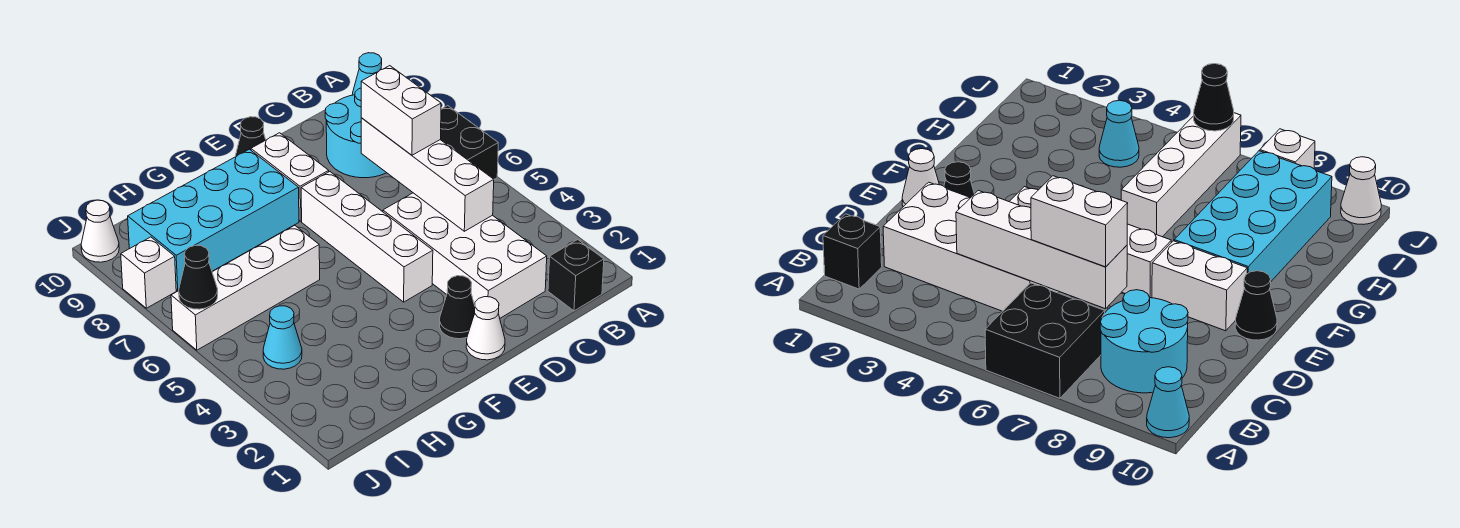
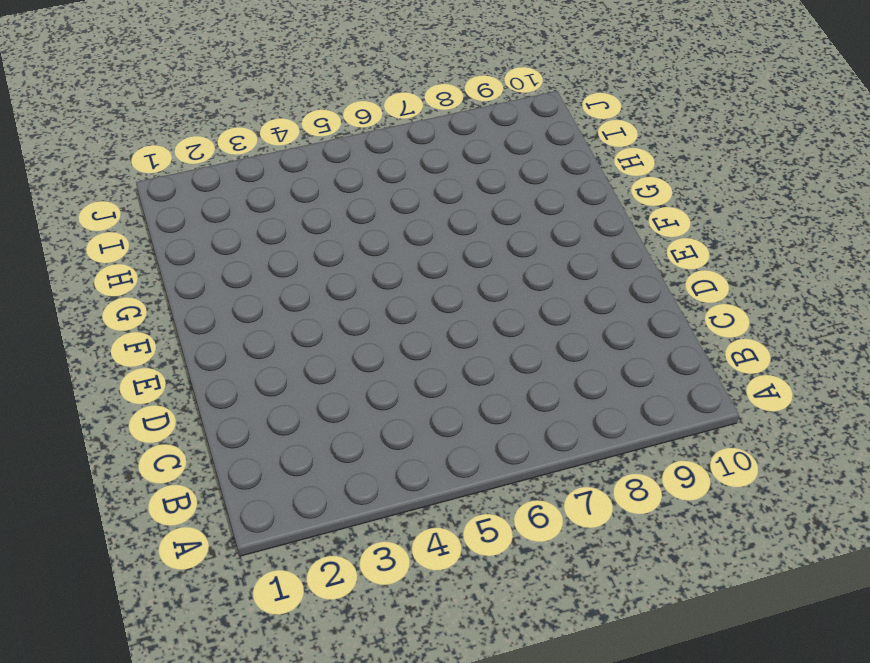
none -> black brick A6:B7 level 1
none -> cyan cone A10 level 1
none -> black brick B1 level 1

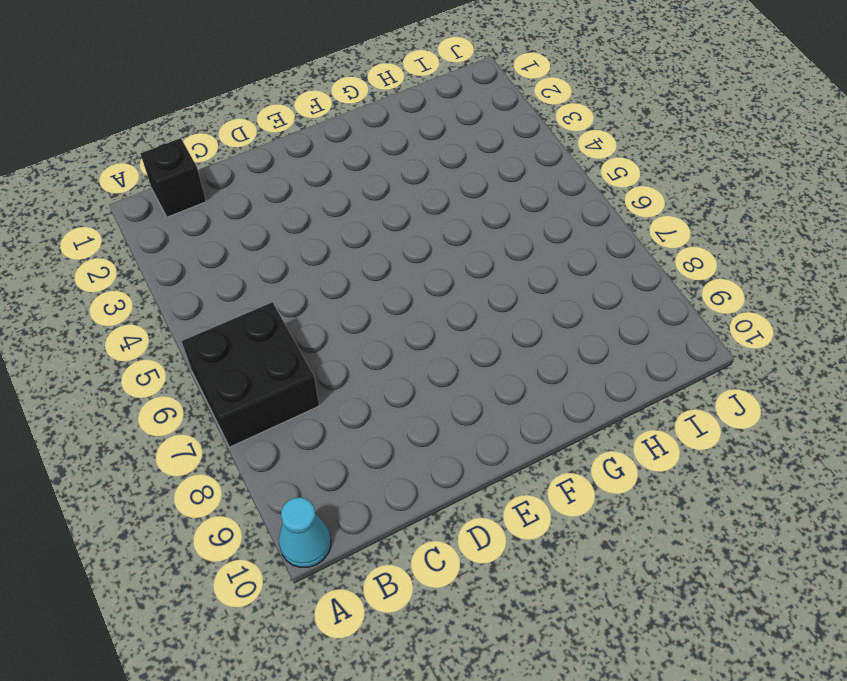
none -> cyan round brick B8:C9 level 1
none -> white brick C2:D5 level 1
none -> white cone E1 level 1

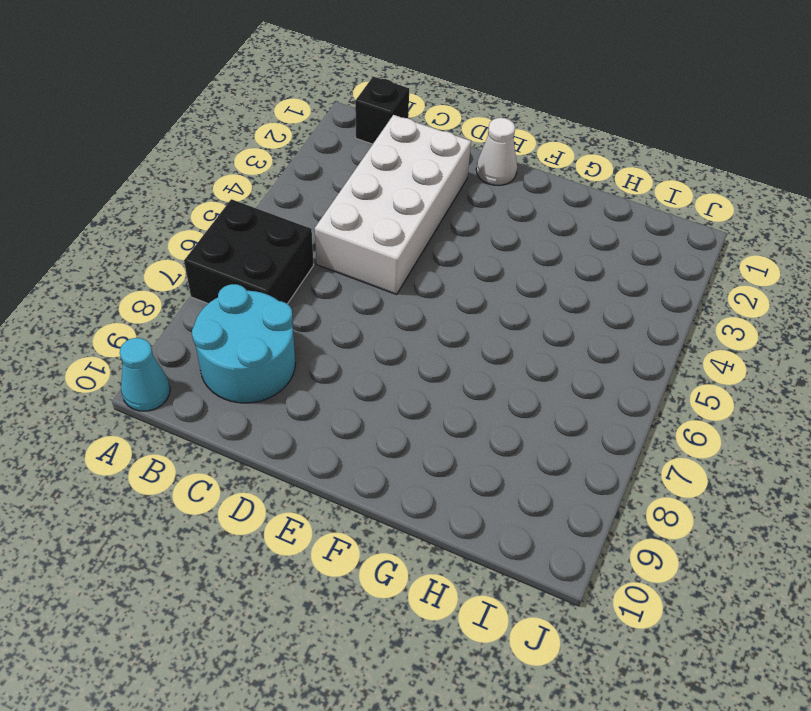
none -> black cone E2 level 1
none -> white brick E4:E7 level 1
none -> white brick E8:E9 level 1

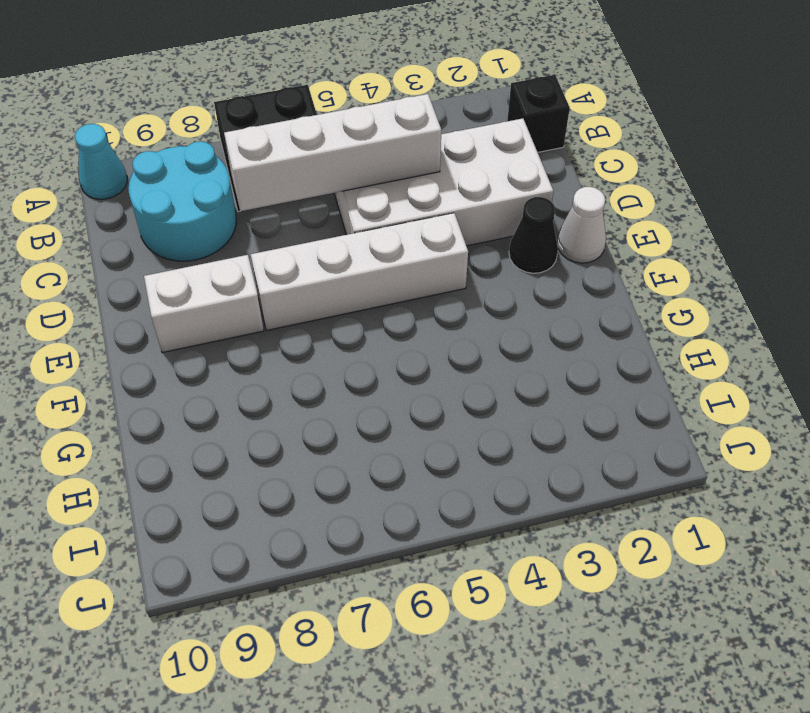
none -> black cone E10 level 1
none -> cyan brick F8:I9 level 1
none -> white brick G6:J6 level 1

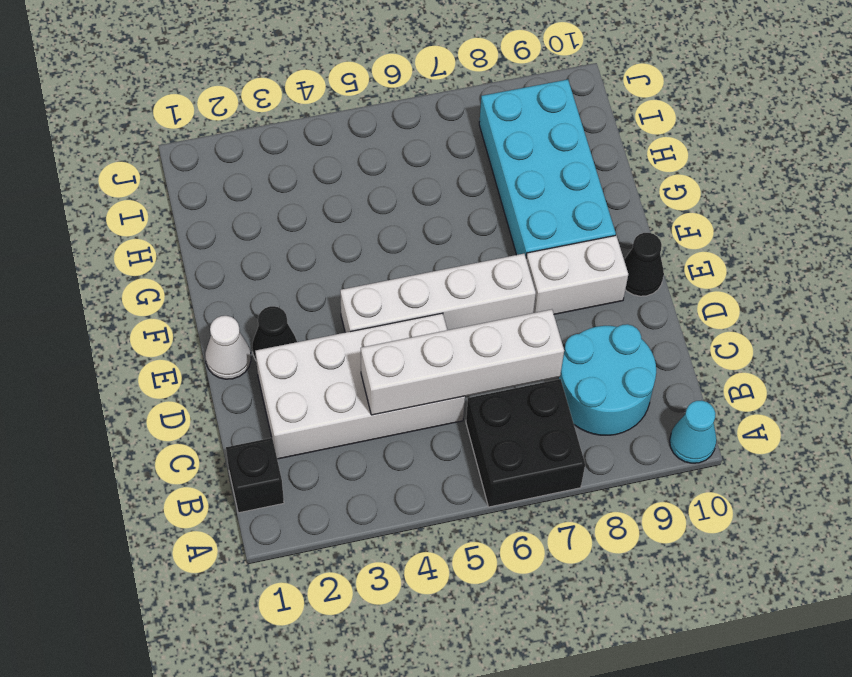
none -> white brick G6:J6 level 1
none -> cyan cone I4 level 1
none -> white brick J8 level 1

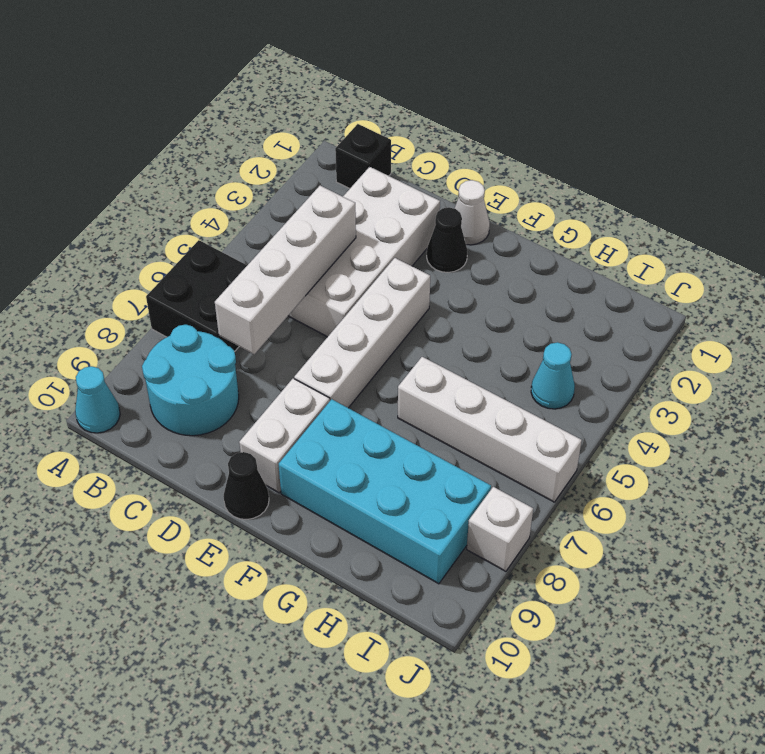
none -> white cone J10 level 1
none -> black cone J6 level 2
none -> white brick C6:C7 level 3

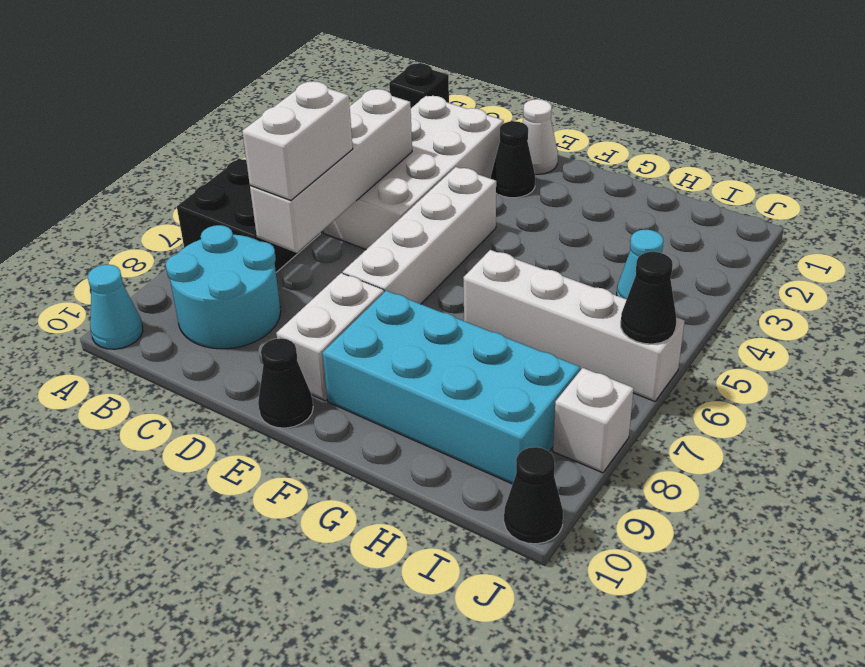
black cone J10 level 1 -> white cone J10 level 1

